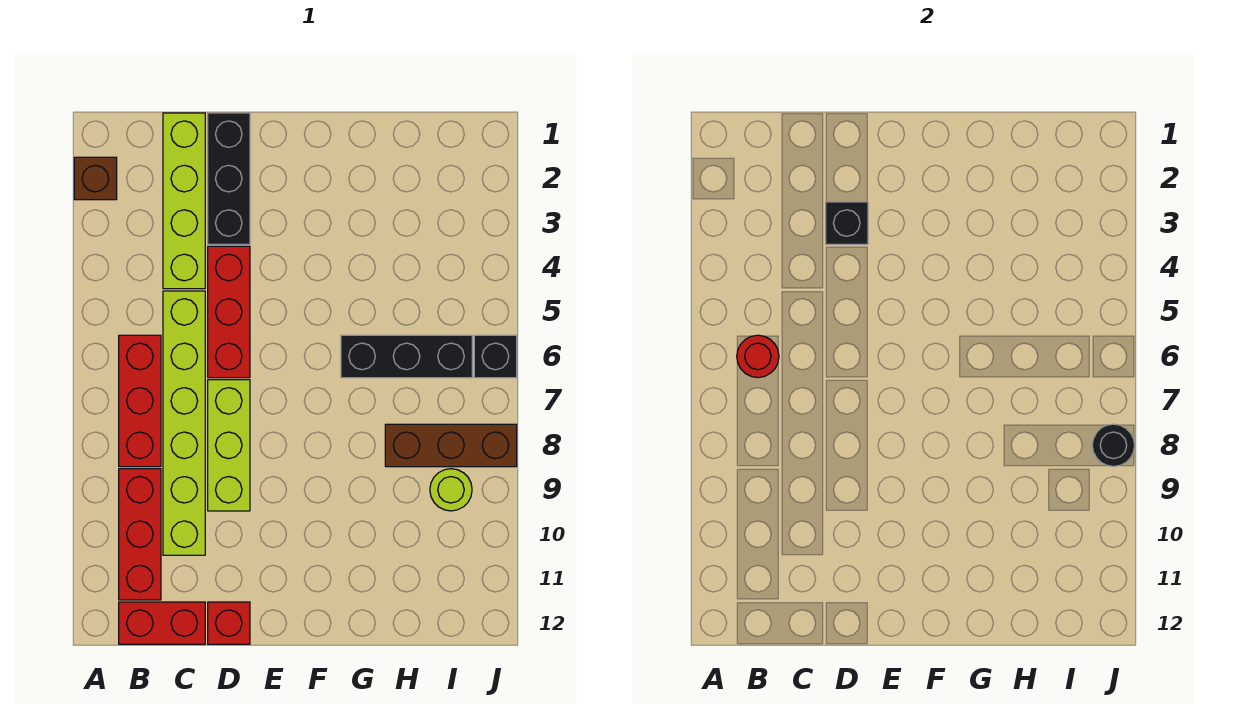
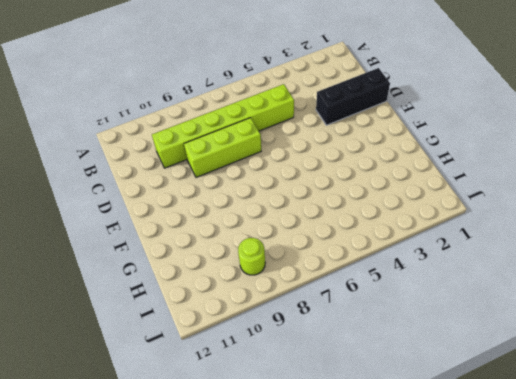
none -> brown brick A2 level 1
none -> red brick B6:B8 level 1
none -> red brick B9:B11 level 1

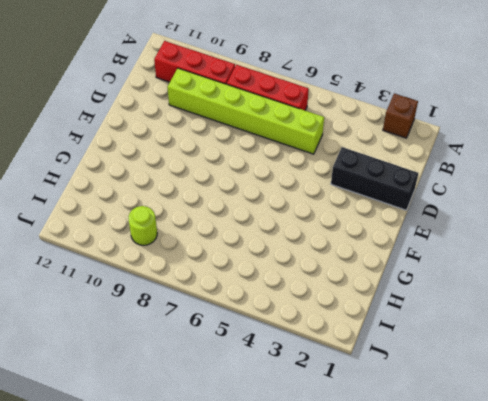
none -> red brick B12:C12 level 1
none -> lime brick C1:C4 level 1
none -> red brick D4:D6 level 1

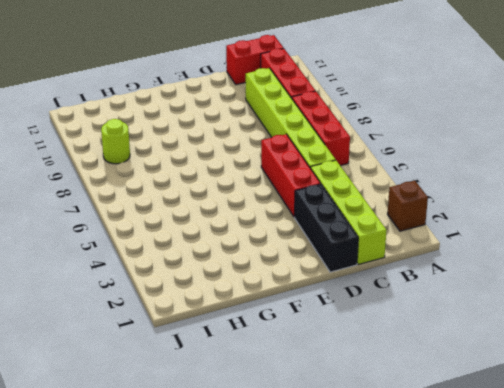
none -> lime brick D7:D9 level 1
none -> red brick D12 level 1
none -> black brick G6:I6 level 1

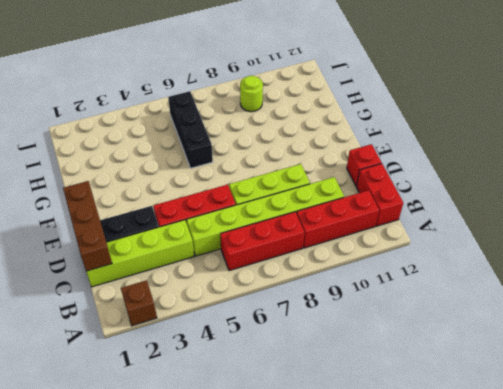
brown brick C1:E1 level 2 -> brown brick H8:J8 level 1
none -> black brick J6 level 1
none -> red round brick B6 level 2
none -> black brick D3 level 2

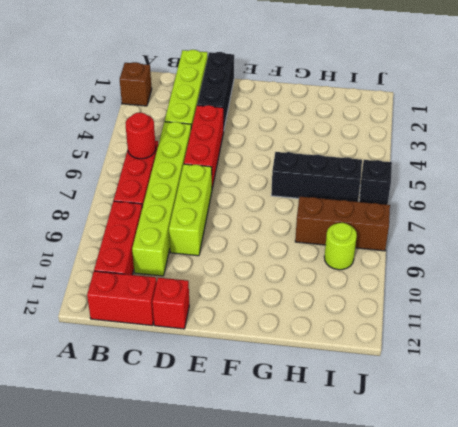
none -> black brick D3 level 2
none -> black round brick J8 level 2

